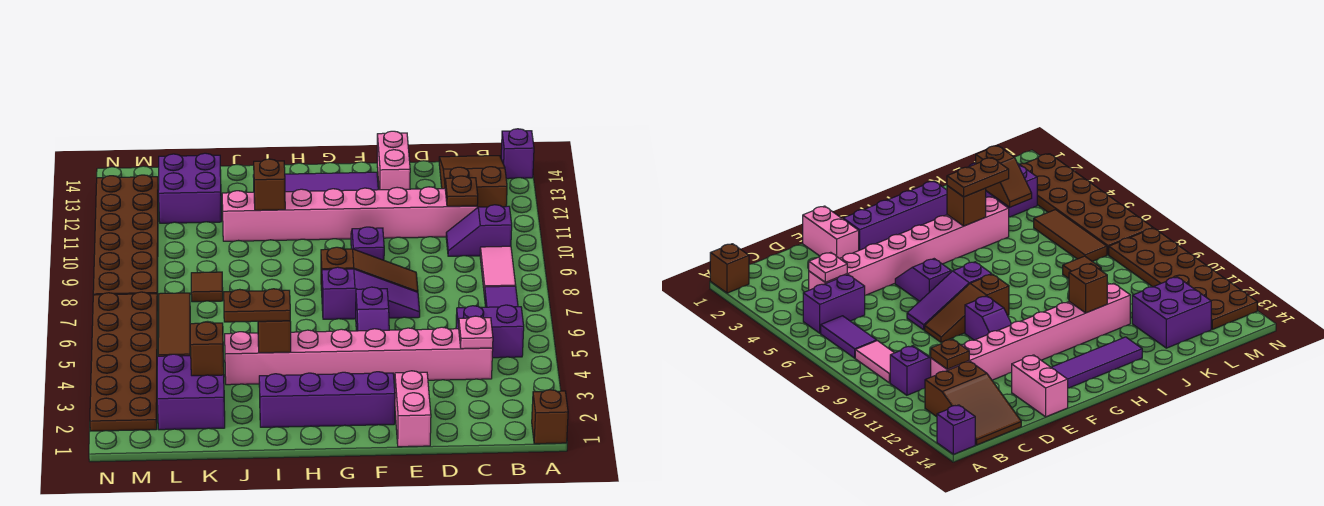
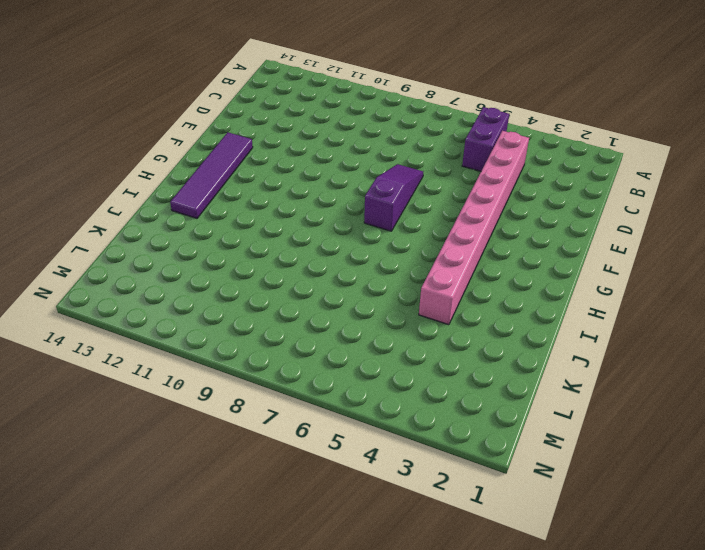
none -> brown brick A1 level 1
none -> purple brick A14 level 1
none -> purple tile B6:B7 level 1

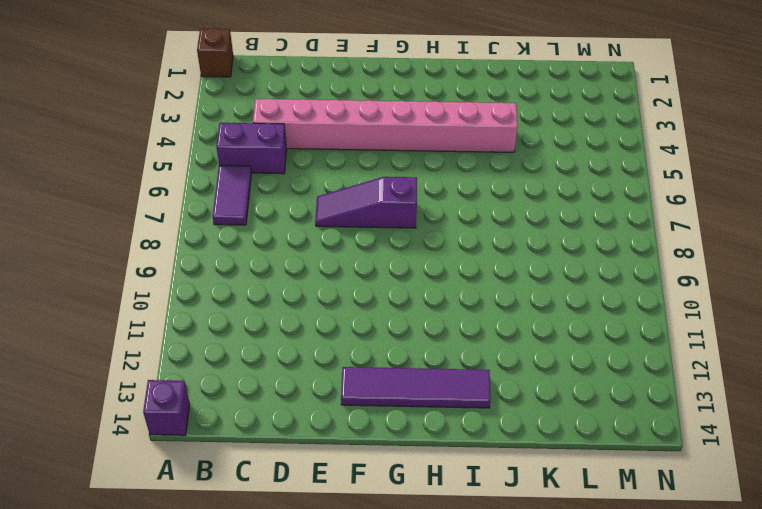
none -> pink tile B8:B9 level 1
none -> purple slope B10:C10 level 1 top B
none -> brown slope B12:C14 level 1 top 12

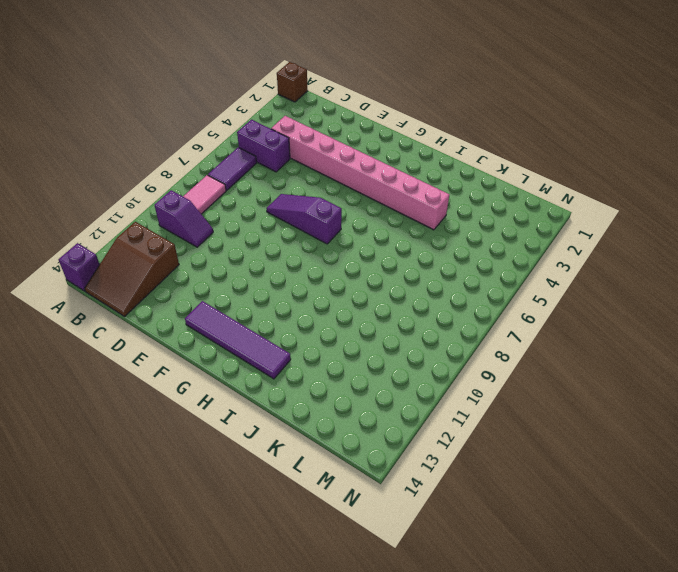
none -> pink brick C11:J11 level 1
none -> pink brick E1:E2 level 1
none -> brown slope E8:G8 level 1 top G

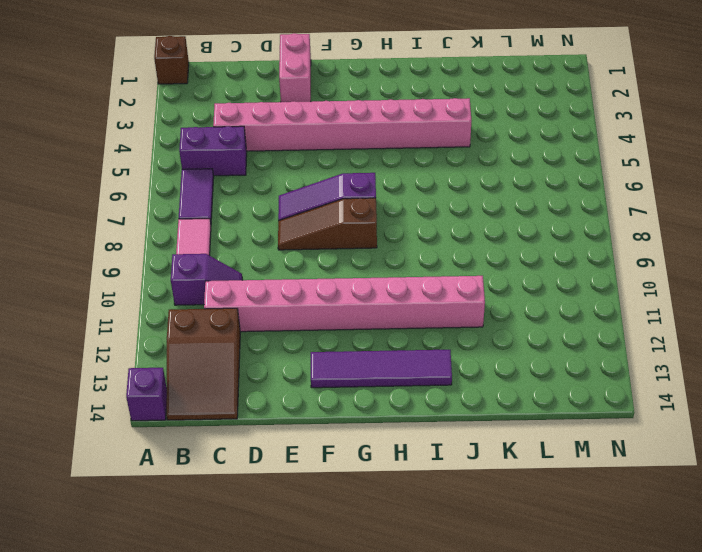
none -> pink brick E13:E14 level 1
none -> purple brick F2:I2 level 1
none -> purple slope F5:F6 level 1 top 6

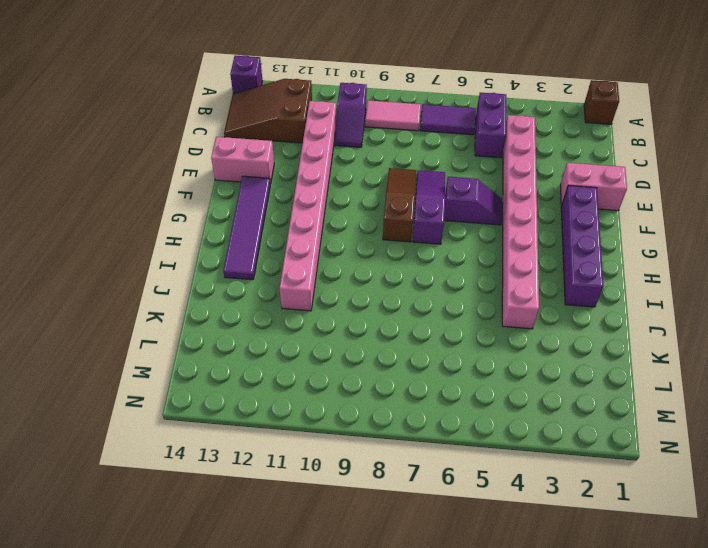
none -> purple slope F9:F10 level 1 top 9
none -> purple brick K2:L3 level 1
none -> brown tile K8 level 1

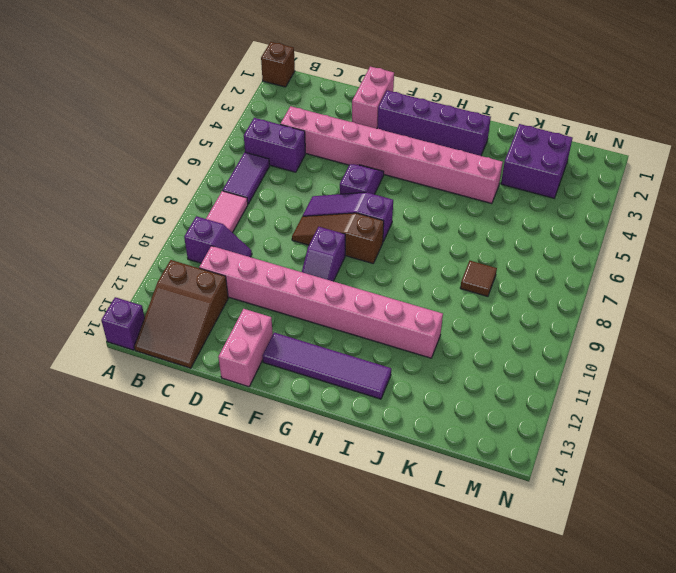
none -> purple brick K12:L13 level 1
none -> brown tile L5:L7 level 1
none -> brown plate M2:N7 level 1

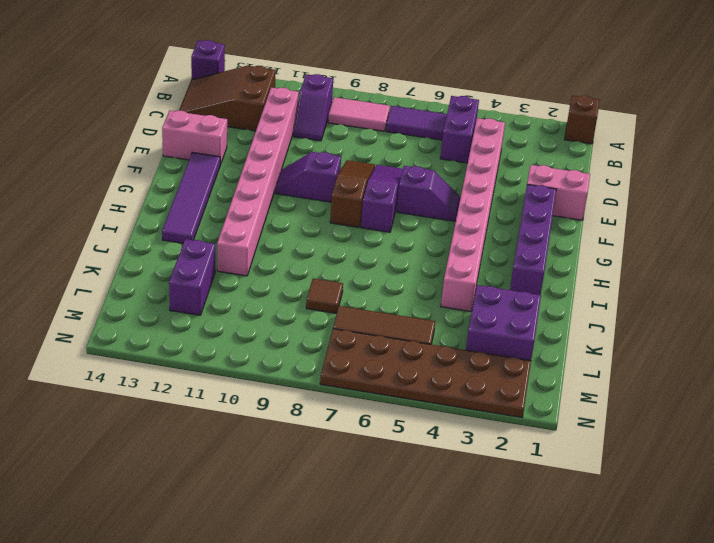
purple brick K12:L12 level 1 -> purple brick K12:L13 level 1
none -> brown plate M8:N13 level 1
none -> pink plate C4 level 2
none -> brown plate C11 level 2

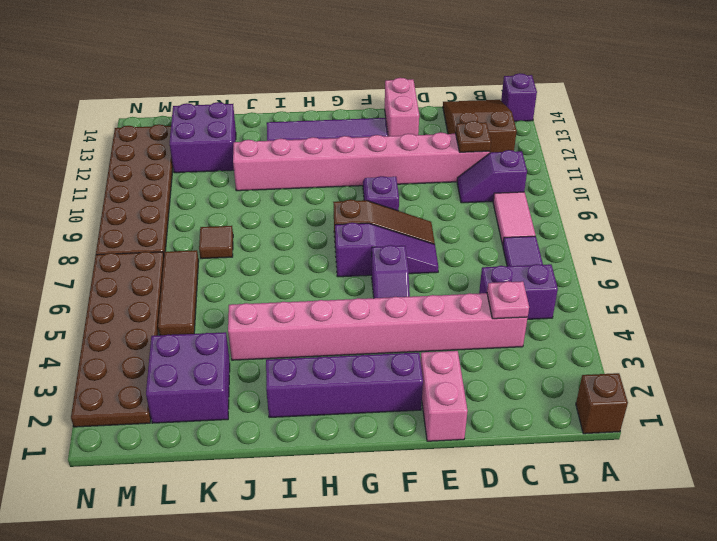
none -> brown brick I4 level 2
none -> brown brick I11 level 2
none -> brown slope K3:K4 level 2 top 3

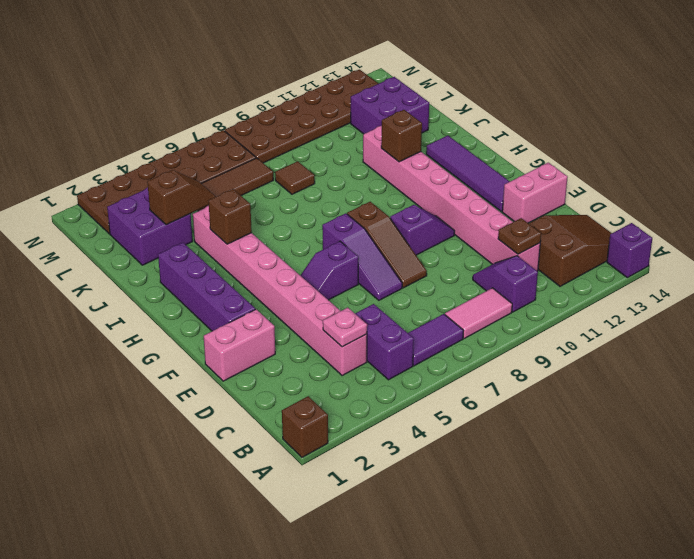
none -> brown plate I4:J4 level 3

